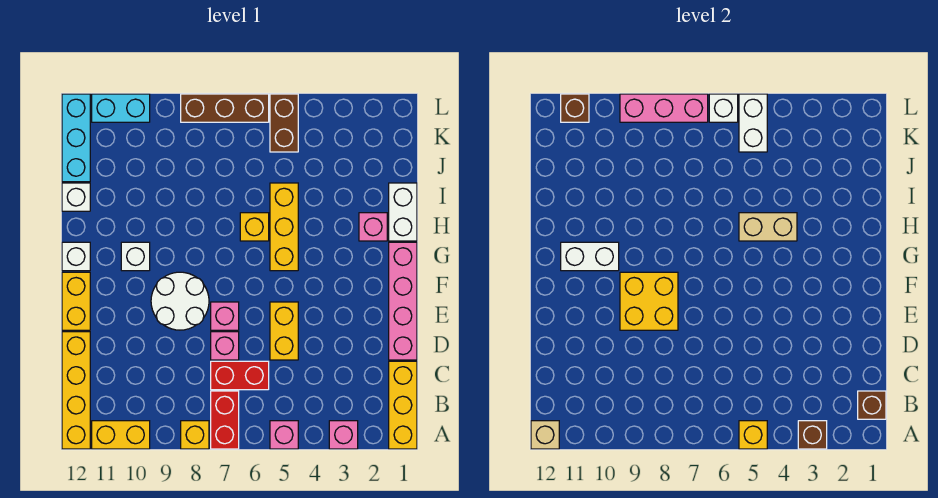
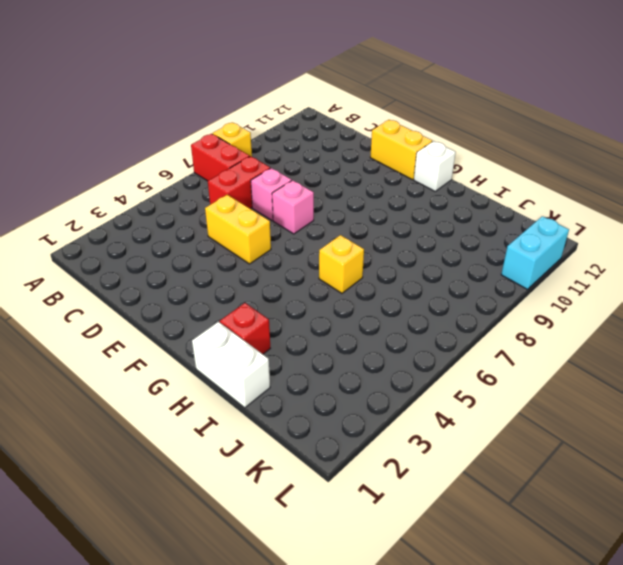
red brick H2 level 1 -> pink brick H2 level 1
none -> yellow brick A1:C1 level 1
none -> pink brick A3 level 1
none -> pink brick A5 level 1
none -> yellow brick A10:A11 level 1

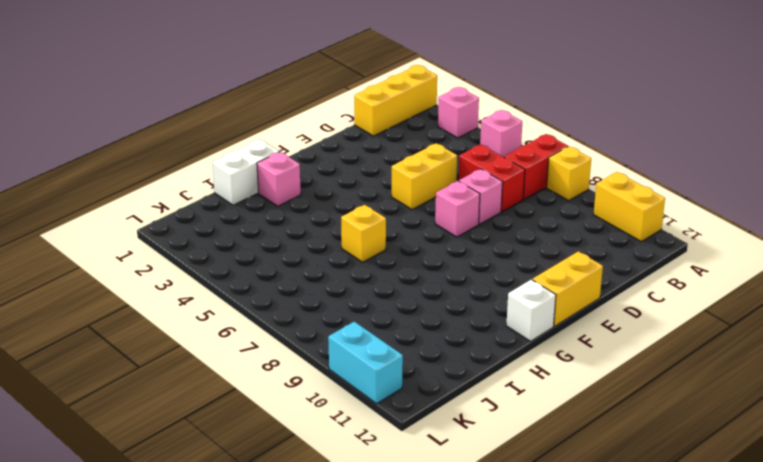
none -> yellow brick A12:D12 level 1
none -> pink brick D1:G1 level 1
none -> white round brick E8:F9 level 1
none -> yellow brick G5:I5 level 1

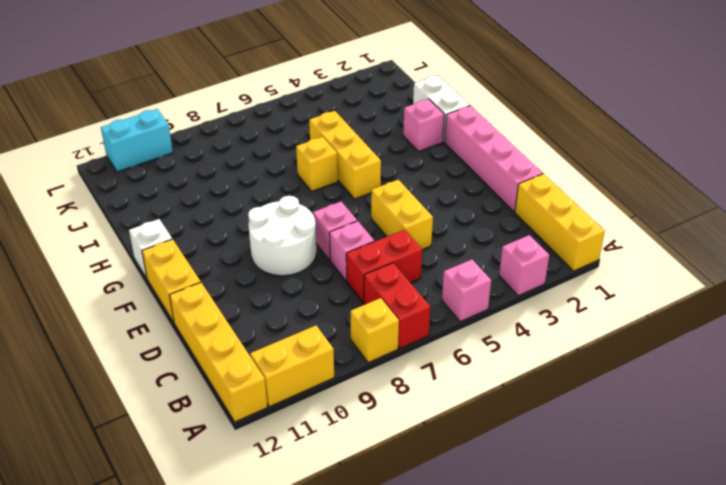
none -> white brick G10 level 1
none -> white brick I12 level 1
none -> cyan brick J12:L12 level 1
none -> brown brick K5:L5 level 1

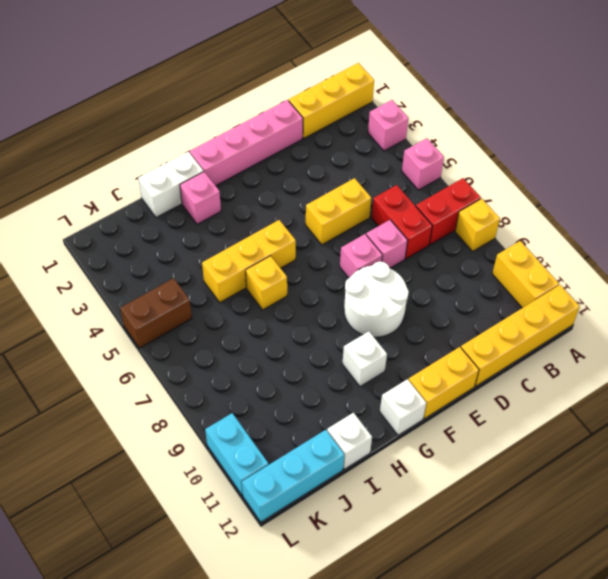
none -> brown brick L6:L8 level 1
none -> brown brick A3 level 2
none -> yellow brick A5 level 2
none -> tan brick A12 level 2

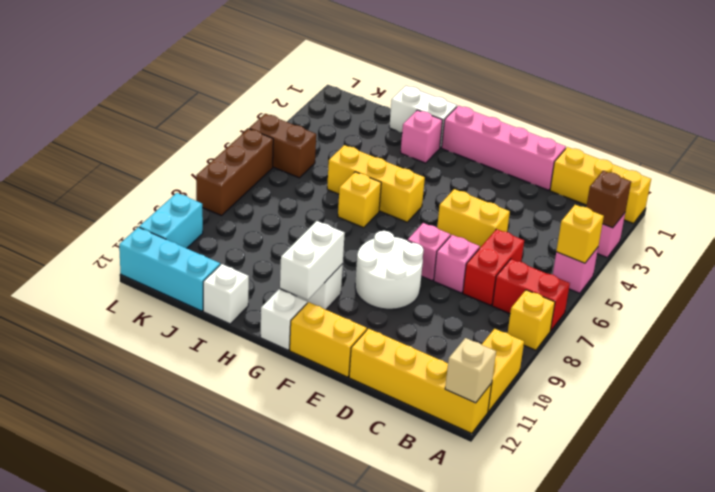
none -> brown brick B1 level 2
none -> yellow brick E8:F9 level 2
none -> tan brick H4:H5 level 2
none -> white brick K5:L5 level 2

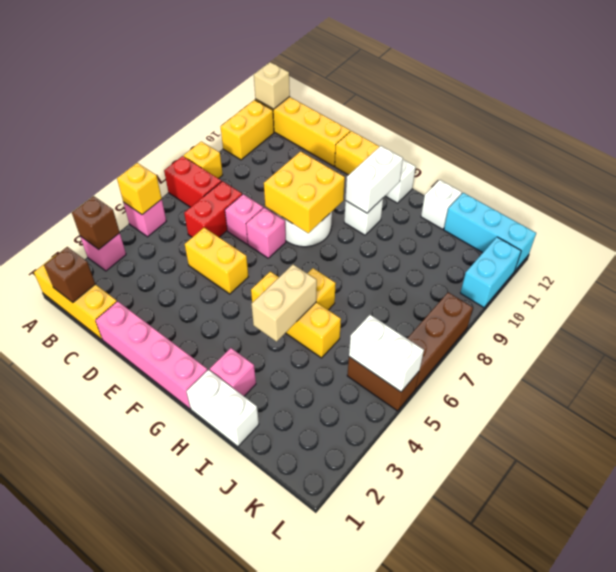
none -> white brick L6 level 2
none -> pink brick L7:L9 level 2
none -> brown brick L11 level 2

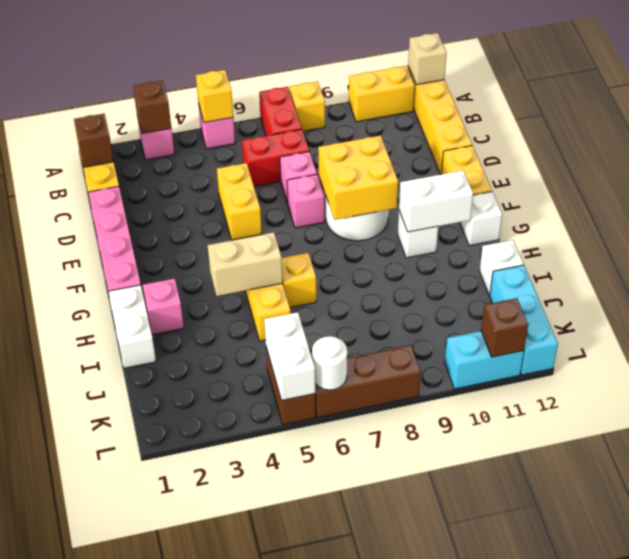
white round brick L6 level 2 -> white brick L6 level 2
none -> pink brick L7:L9 level 2

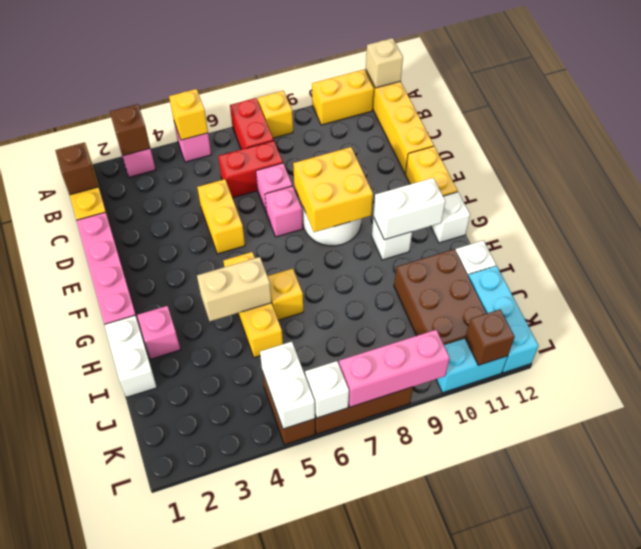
brown brick I10:K11 level 1 -> none

